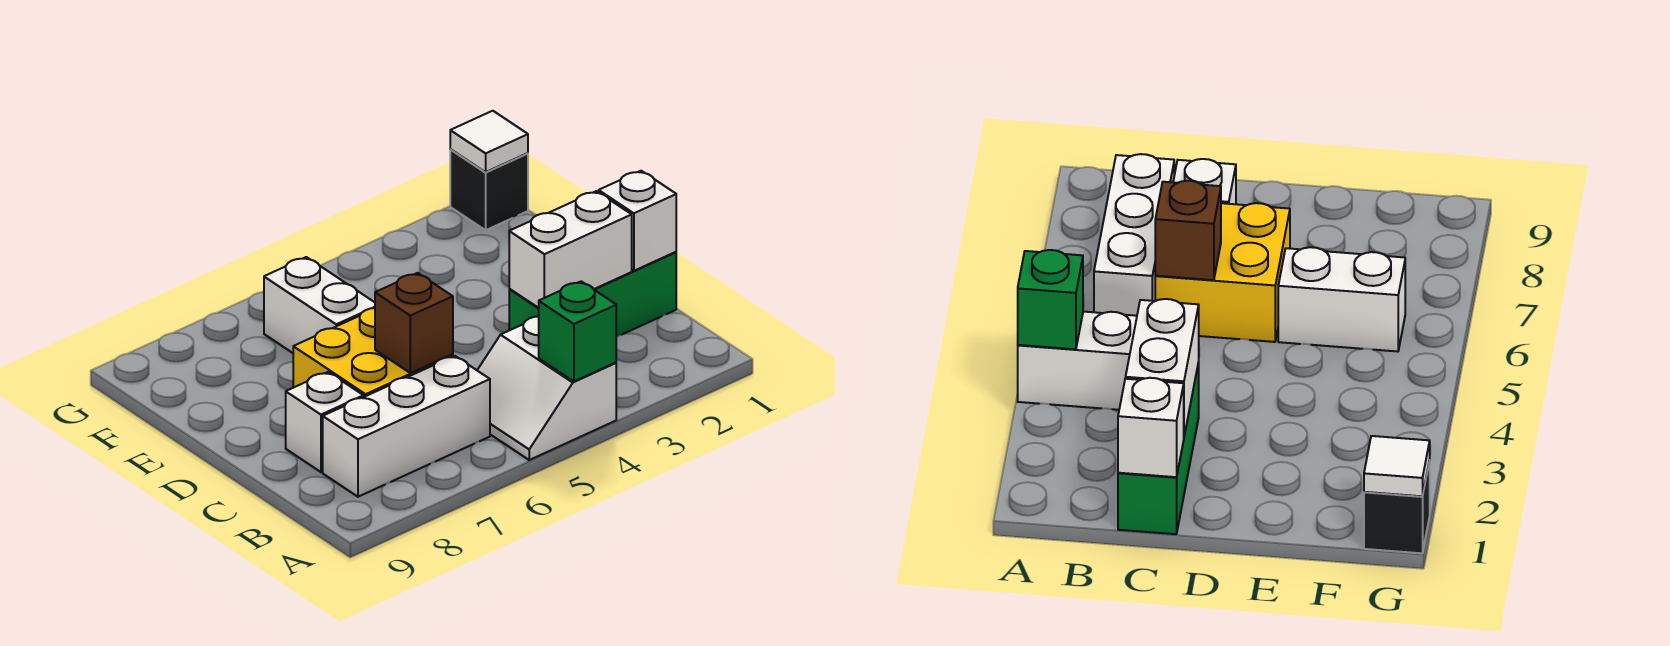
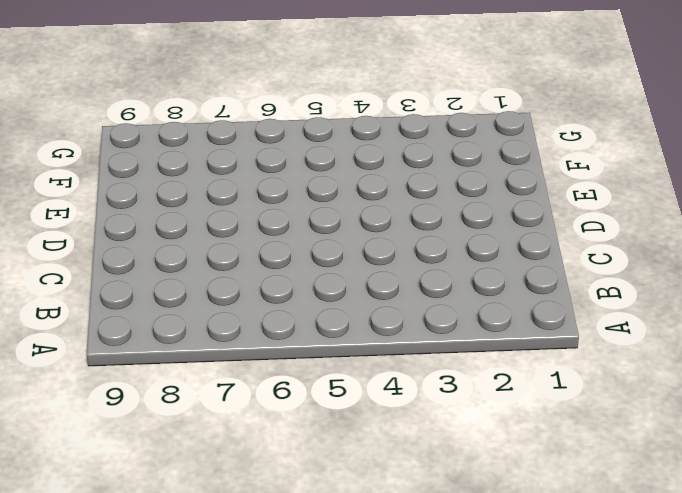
none -> white slope A4:B5 level 1 top 4
none -> white brick B6:B8 level 1
none -> green brick C1:C3 level 1

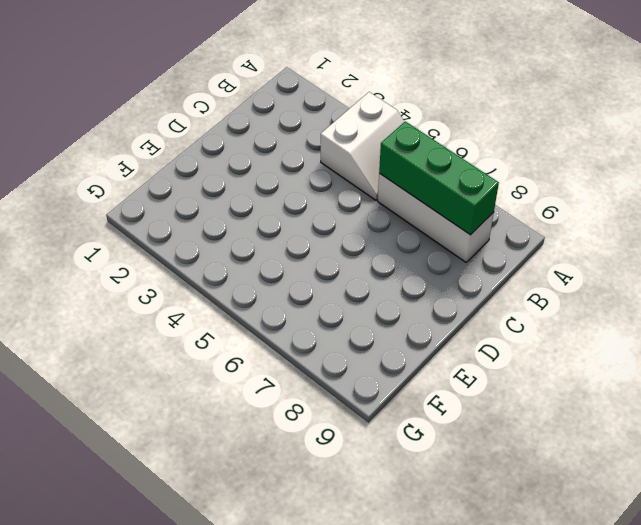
green brick B6:B8 level 2 -> green brick C1:C3 level 1
none -> yellow brick C6:D7 level 1
none -> white brick C8 level 1
none -> white brick E6:F6 level 1

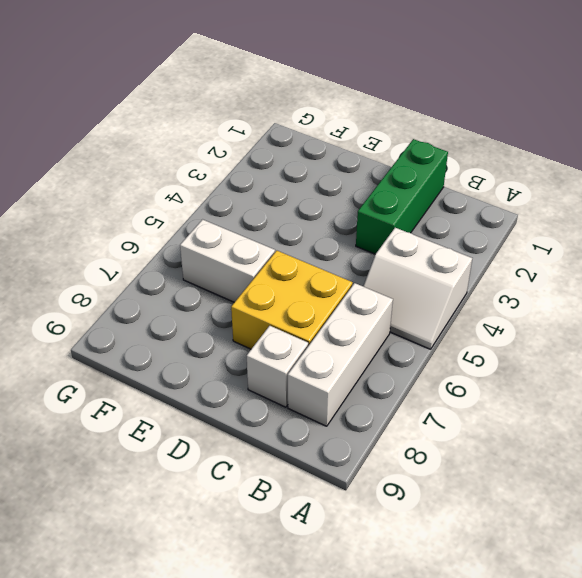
none -> black brick G1 level 1
none -> green brick A4 level 2
none -> white brick C1 level 2

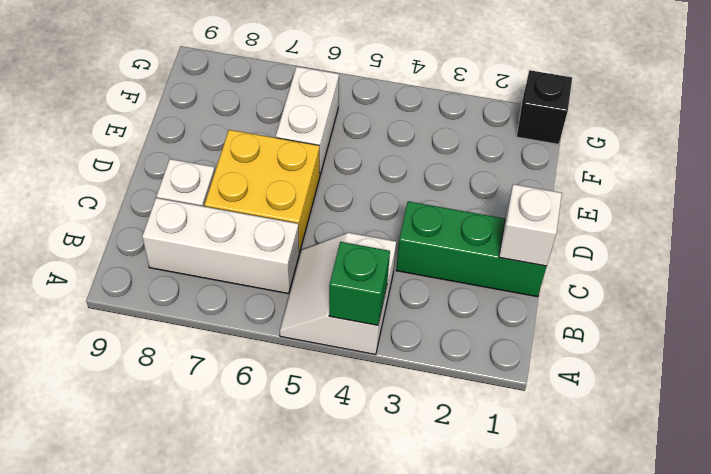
none -> white brick C2:C3 level 2
none -> brown brick C6 level 2
none -> white tile G1 level 2

